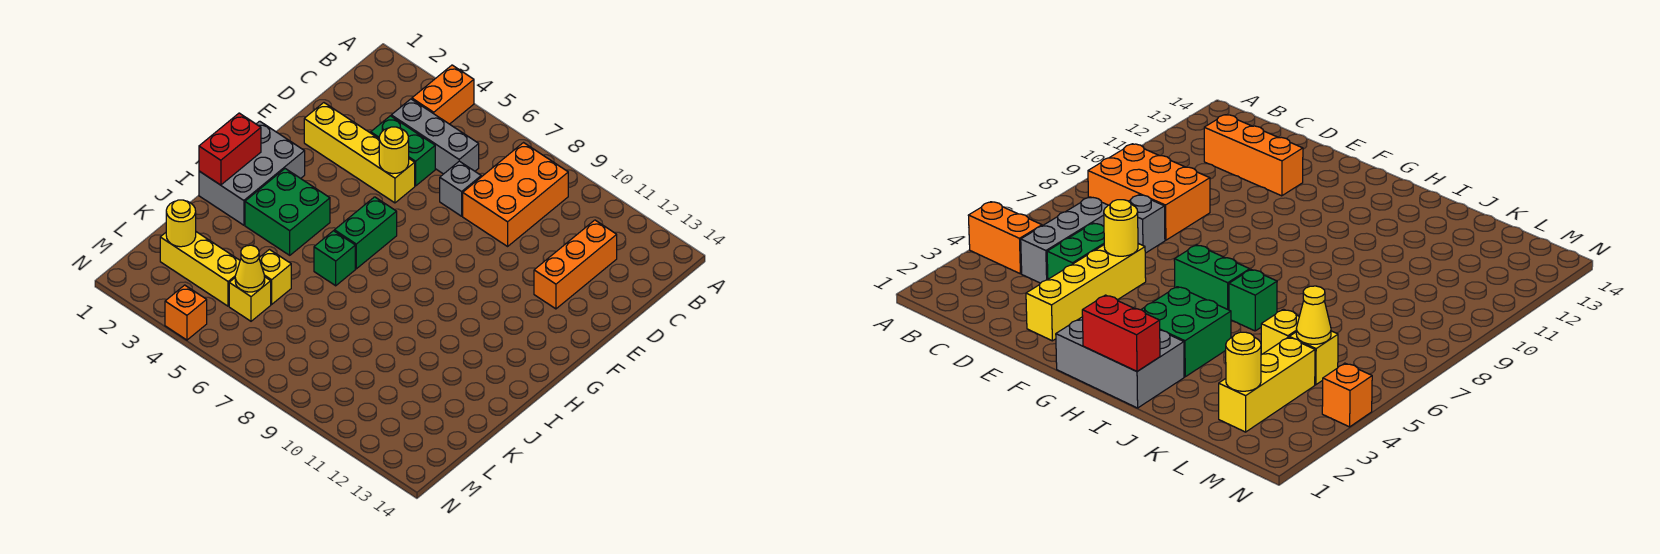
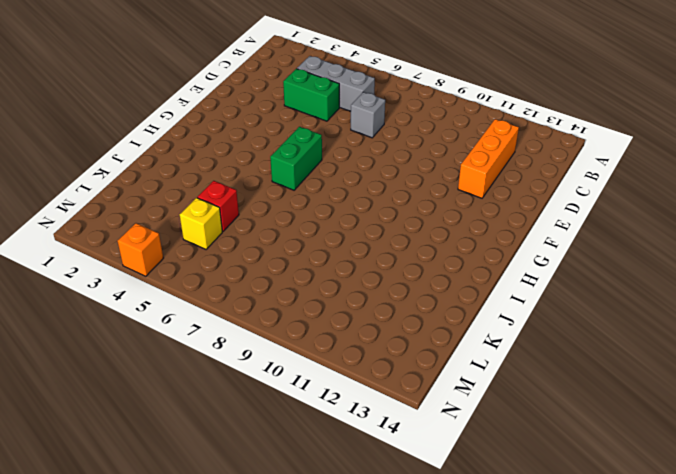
red brick K5 level 1 -> yellow brick K5 level 1
none -> orange brick A4:B4 level 1
none -> orange brick B8:D9 level 1
none -> yellow brick E2:E5 level 1

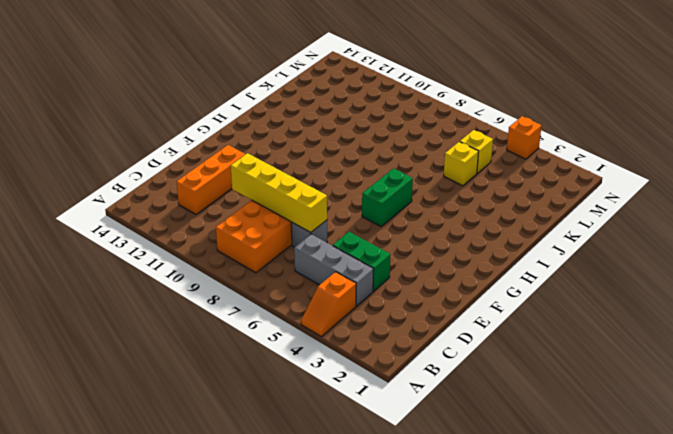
orange slope A4:B4 level 1 top B -> orange brick A4:B4 level 1
yellow brick D7:D10 level 2 -> yellow brick E2:E5 level 1
none -> grey brick G1:I2 level 1
none -> green brick H3:I4 level 1
none -> green brick I6 level 1

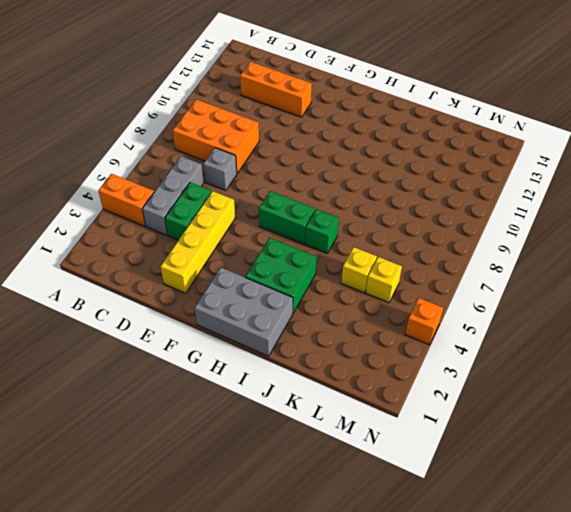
none -> yellow brick L2:L4 level 1
none -> yellow round brick E5 level 2
none -> red brick H1:I1 level 2

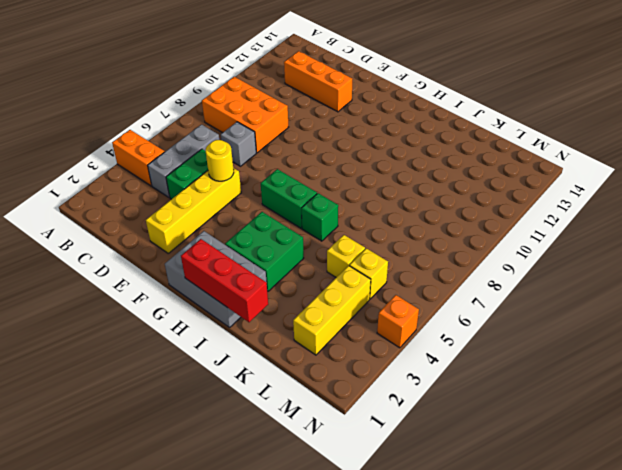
red brick H1:J1 level 2 -> red brick H1:I1 level 2
none -> yellow round brick L2 level 2
none -> yellow cone L5 level 2

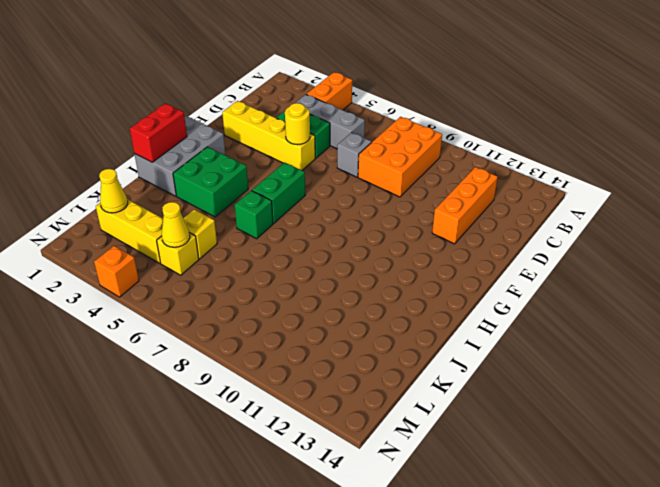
yellow cone L2 level 2 -> yellow round brick L2 level 2

